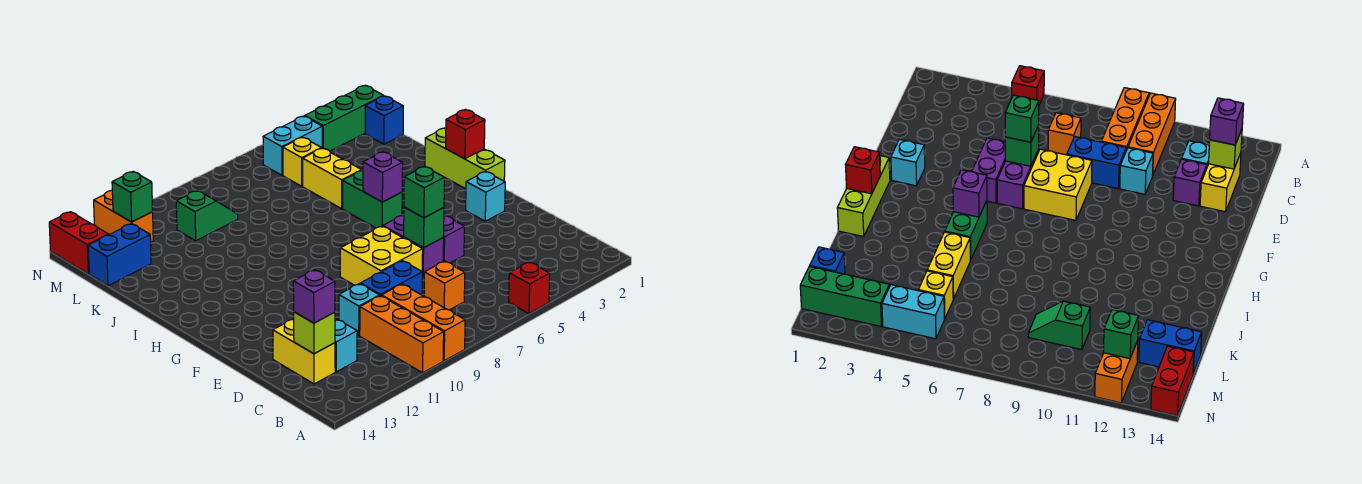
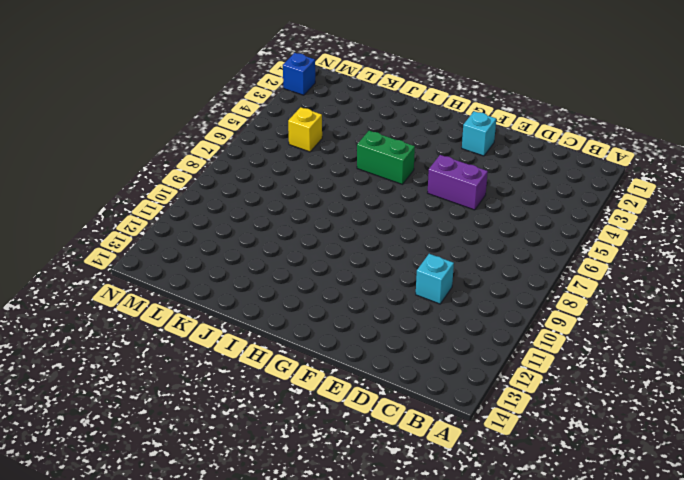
blue brick N2 level 1 -> blue brick L1 level 1
none -> red brick A5 level 1
none -> orange brick A9:C9 level 1
none -> orange brick A10:C10 level 1
none -> orange brick C7 level 1

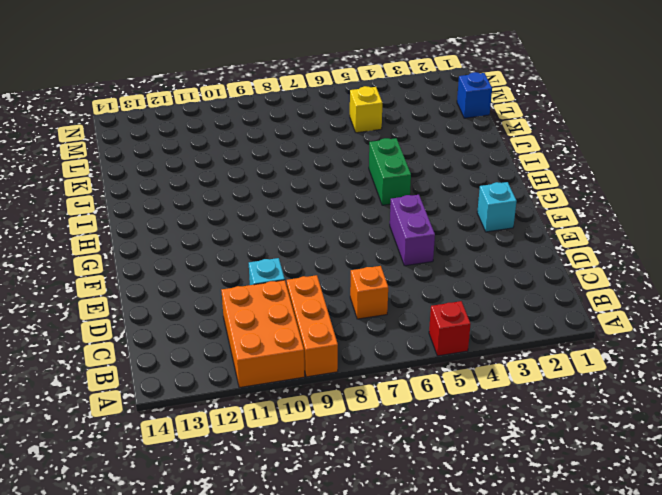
orange brick A10:C11 level 1 -> orange brick A10:C10 level 1
none -> cyan brick C12 level 1
none -> yellow brick C13:D13 level 1
none -> blue brick D8:D9 level 1
none -> purple brick D12 level 1

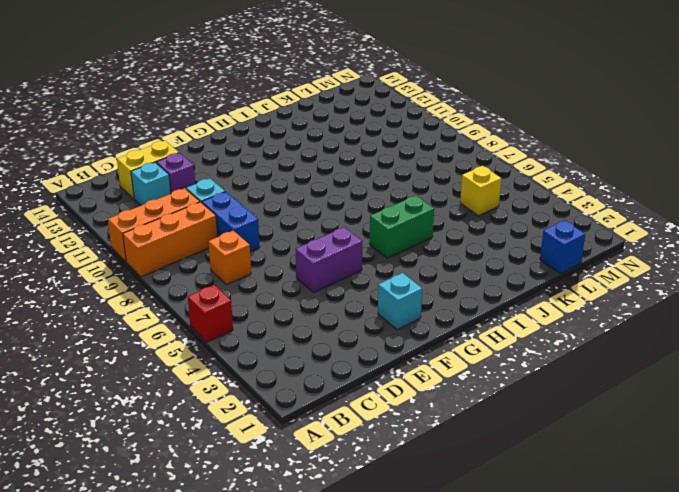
none -> purple brick E6:F6 level 1
none -> yellow brick E7:F8 level 1
none -> lime brick G1:I1 level 1
none -> yellow brick J5:K5 level 1

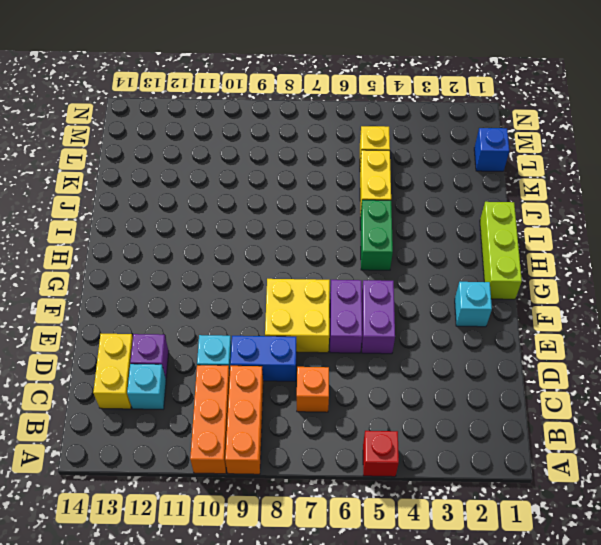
none -> green slope L9:L10 level 1 top 10
none -> blue brick L13:L14 level 1
none -> green brick M1:M3 level 1
none -> cyan brick M4:M5 level 1

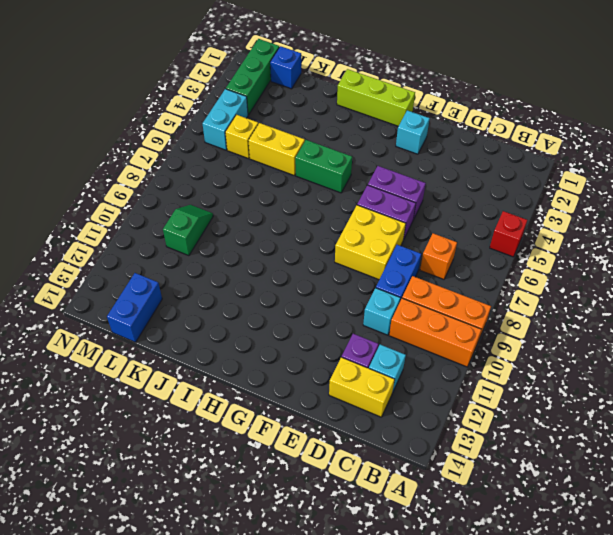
none -> orange brick M12:N12 level 1
none -> red brick M14:N14 level 1
none -> lime brick C13 level 2
none -> green brick E6 level 2

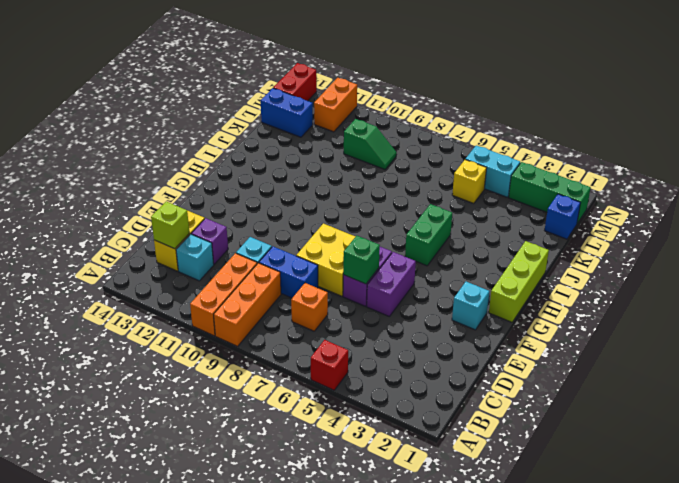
none -> yellow brick J5:K5 level 1
none -> red brick H1 level 2
none -> purple brick H5 level 2
none -> green brick M12 level 2

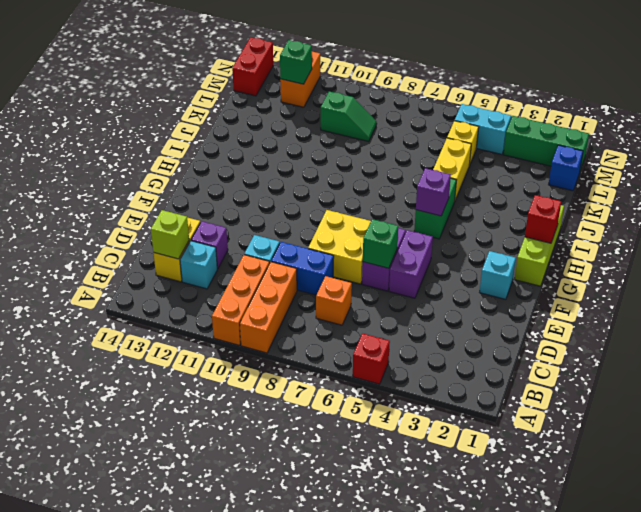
none -> blue brick L13:L14 level 1
none -> purple brick C13 level 3
none -> green brick E6 level 3

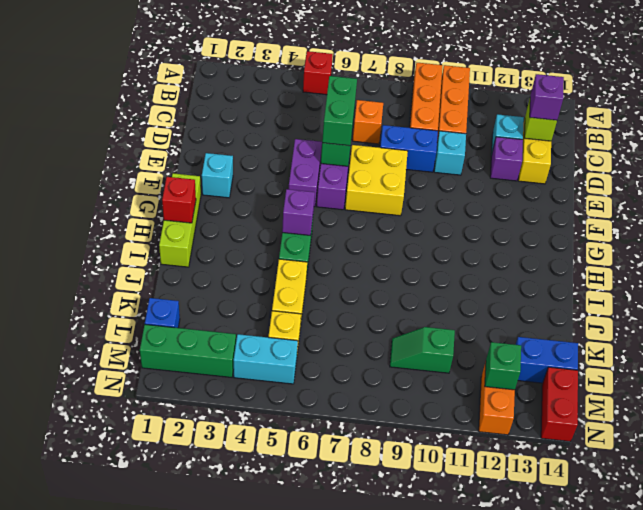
green brick D6:E6 level 3 -> green brick E6 level 3

